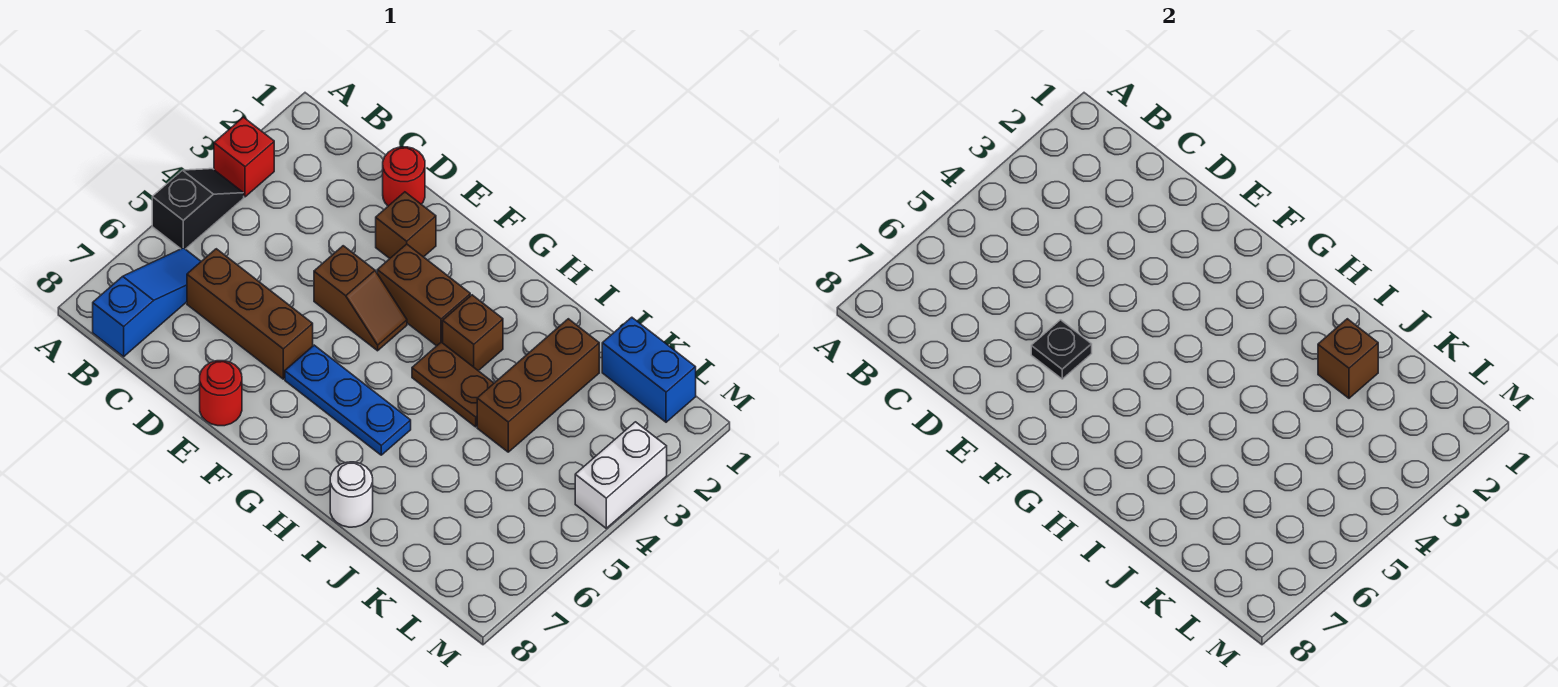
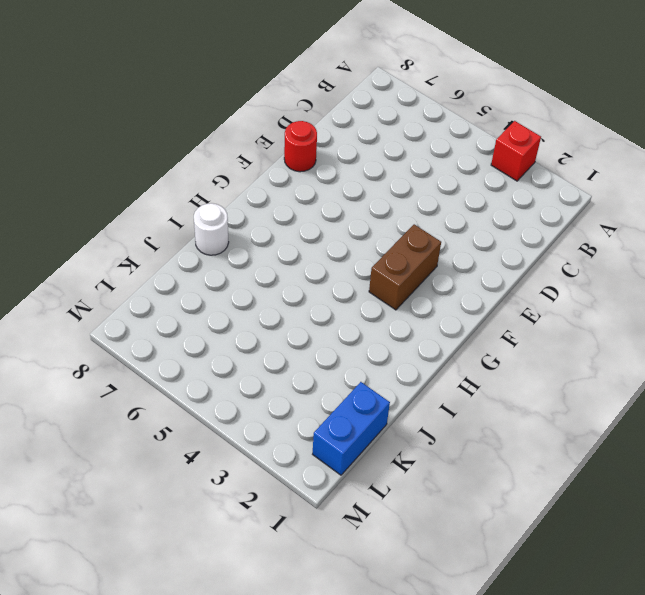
none -> black slope A4:A5 level 1 top 5
none -> blue slope B6:B8 level 1 top 8
none -> brown brick C6:E6 level 1

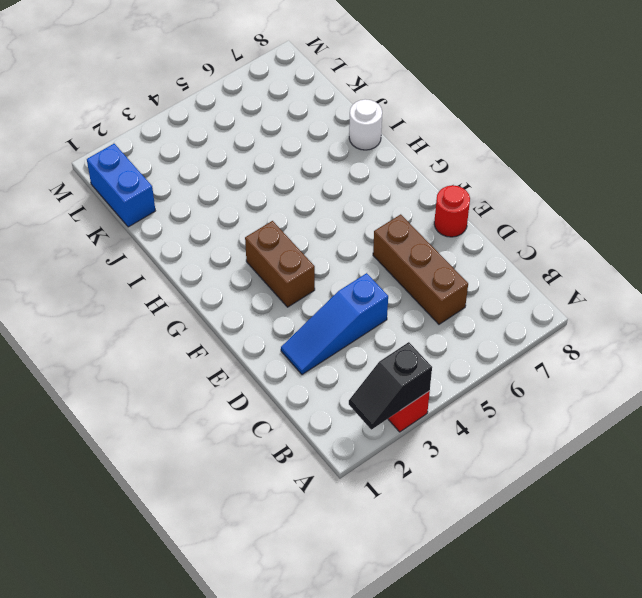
black slope A2:A3 level 2 top 3 -> black slope A4:A5 level 1 top 5
blue slope D2:D4 level 1 top 4 -> blue slope B6:B8 level 1 top 8
none -> red round brick D1 level 1
none -> brown brick E2 level 1
none -> brown slope E4:F4 level 1 top E

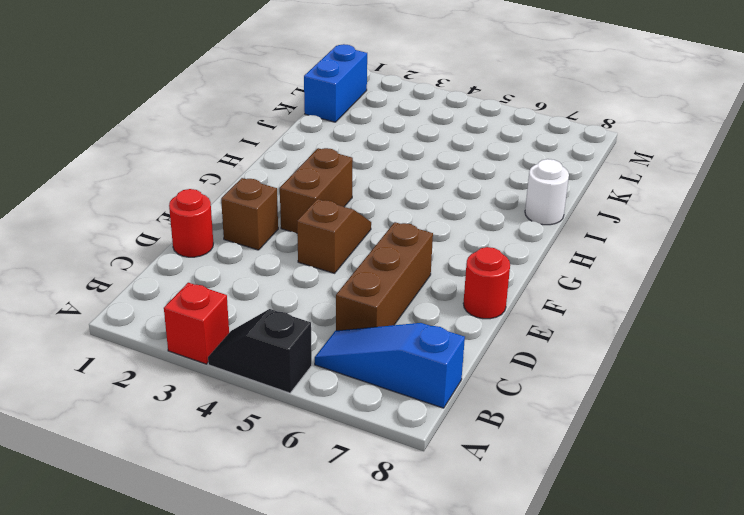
none -> blue plate F6:H6 level 1
none -> brown brick H3 level 1
none -> brown plate H4:I4 level 1

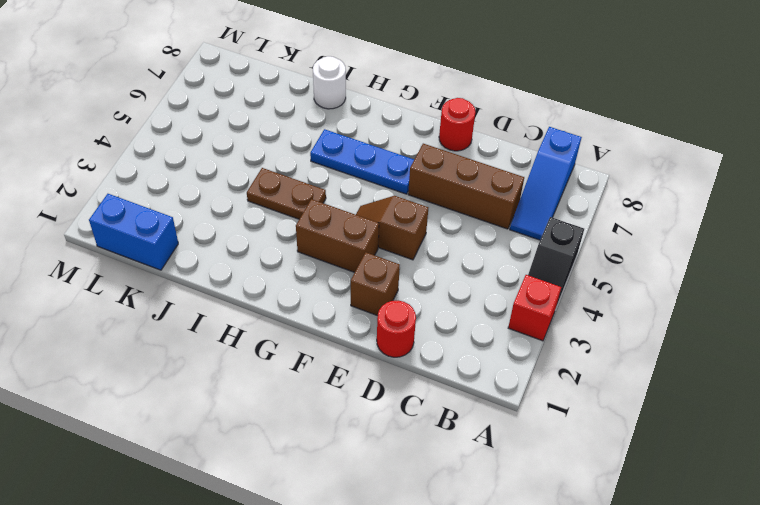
none -> brown brick H3 level 1
none -> brown brick J2:J4 level 1
none -> white brick M3:M4 level 1

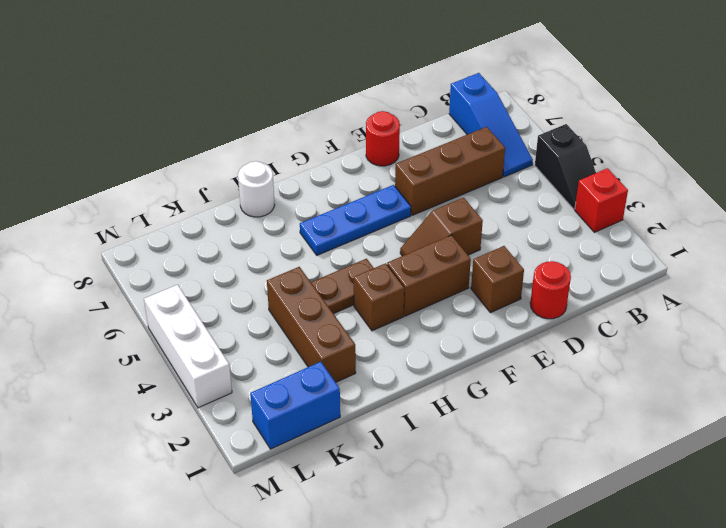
white brick M3:M5 level 1 -> white brick M3:M4 level 1
none -> black plate E6 level 2
none -> brown brick J2 level 2

